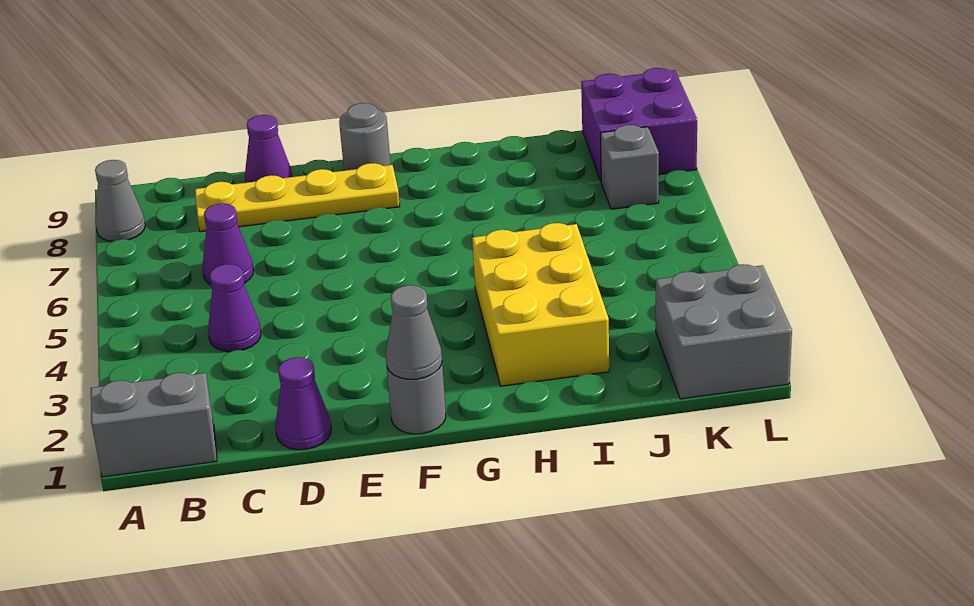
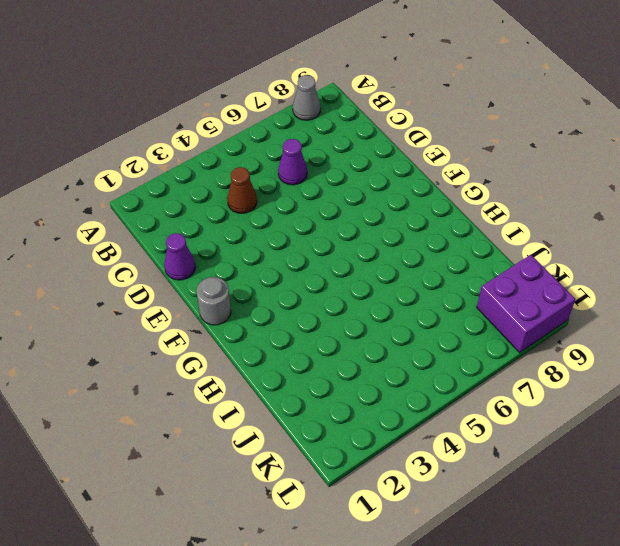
brown cone C4 level 1 -> purple cone C4 level 1
none -> grey brick A1:B1 level 1
none -> yellow plate C8:F8 level 1
none -> purple cone D9 level 1

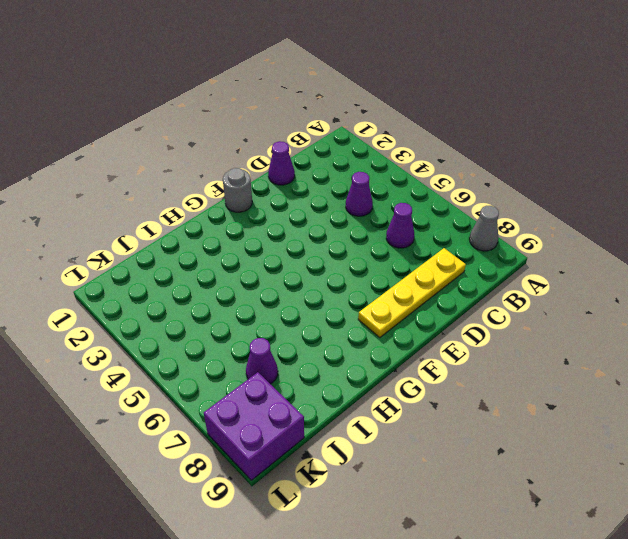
purple cone J7 level 1 -> purple cone D9 level 1
none -> grey brick A1:B1 level 1
none -> grey round brick F9 level 1
none -> yellow brick H2:I4 level 1

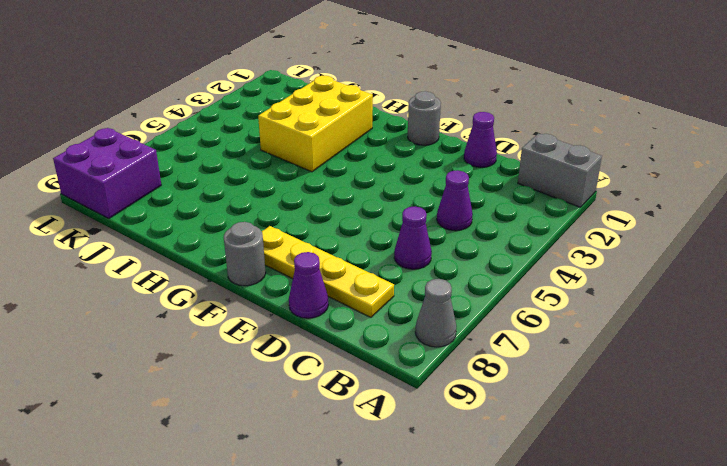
none -> grey brick K1:L2 level 1
none -> grey brick K7 level 1
none -> grey cone F1 level 2

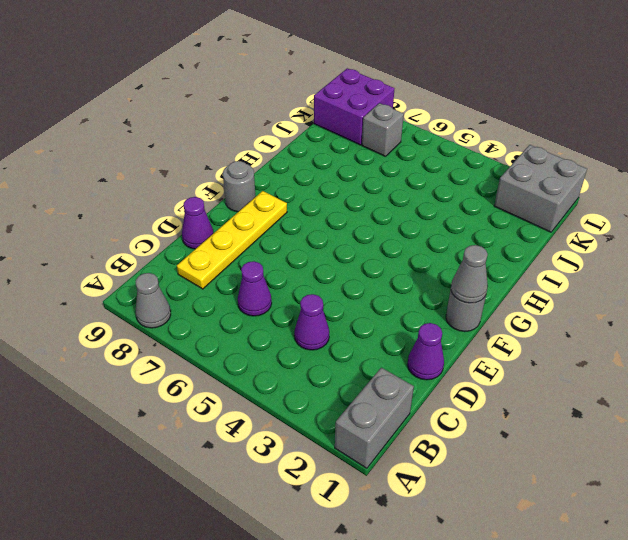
none -> yellow brick H2:I4 level 1

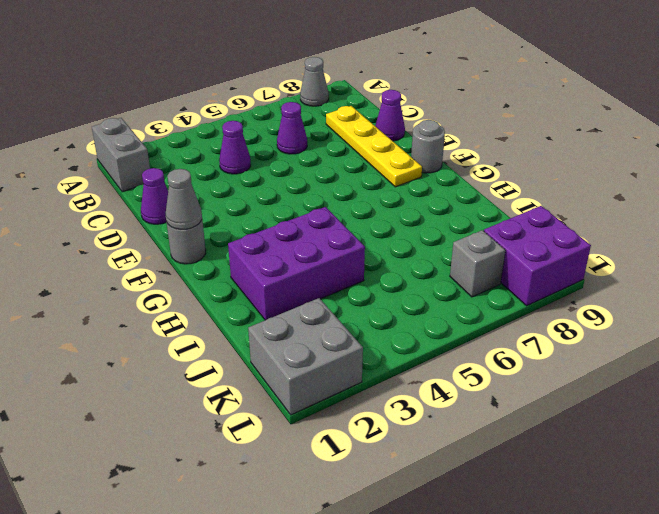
purple brick H2:I4 level 1 -> yellow brick H2:I4 level 1

